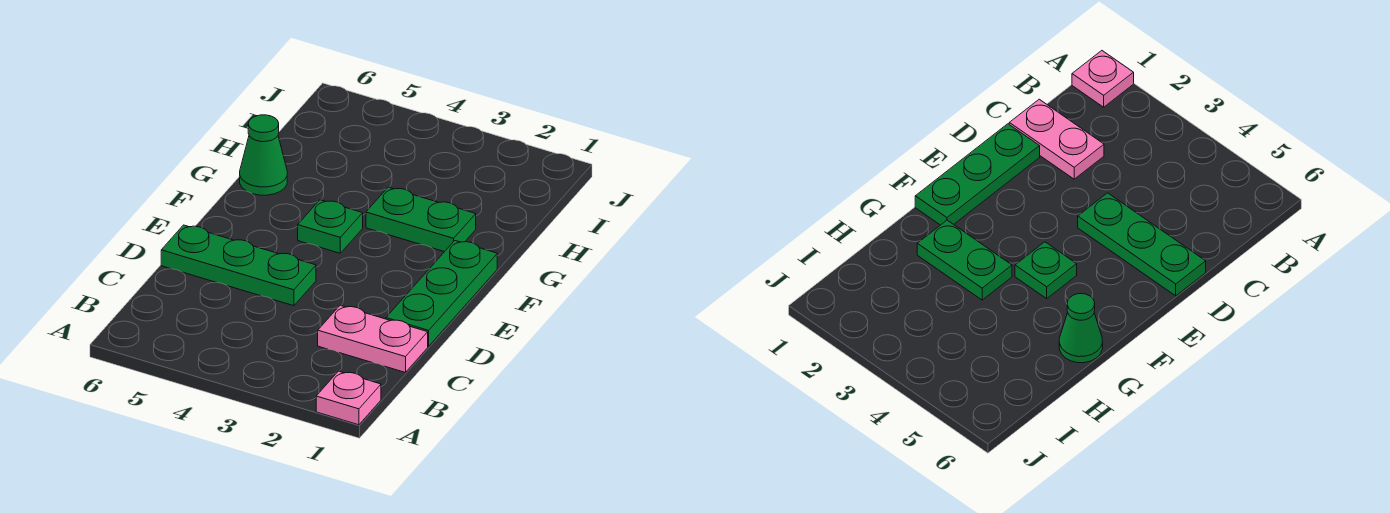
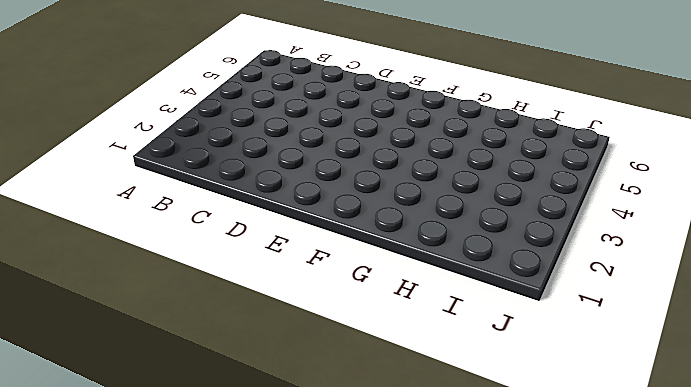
none -> pink plate A1 level 1
none -> pink plate C1:C2 level 1

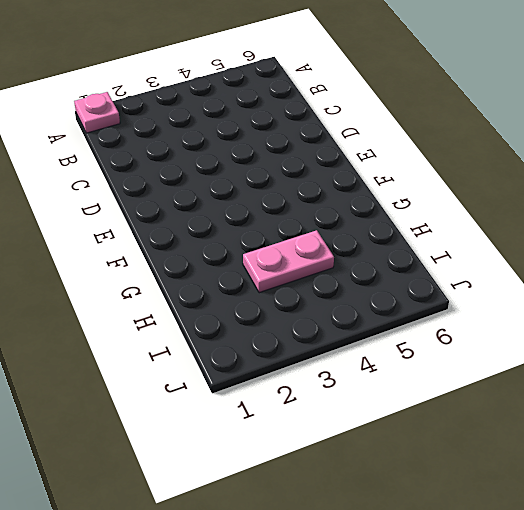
pink plate H3:H4 level 1 -> pink plate C1:C2 level 1
none -> green plate D1:F1 level 1
none -> green plate D4:D6 level 1

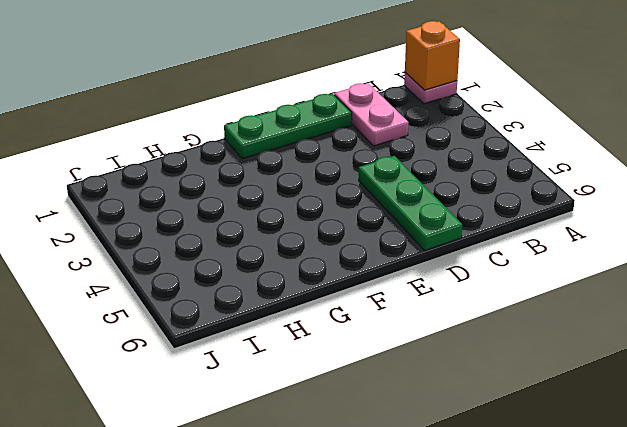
orange brick A1 level 2 -> none
none -> green plate F4 level 1
none -> green plate G2:G3 level 1

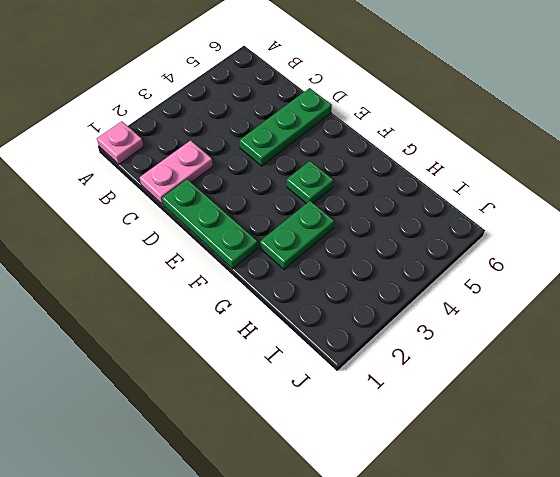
none -> green cone G6 level 1

